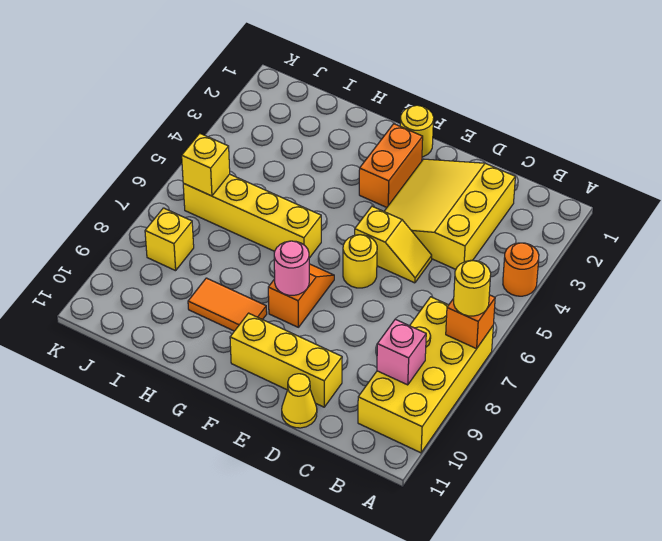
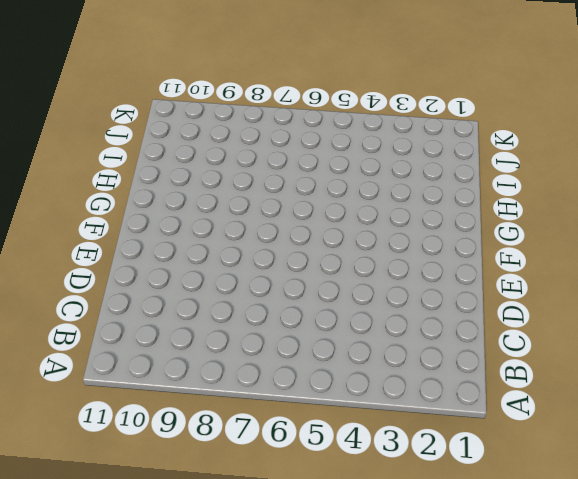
none -> orange round brick A4 level 1
none -> yellow brick A7:B10 level 1
none -> yellow slope C2:E4 level 1 top C

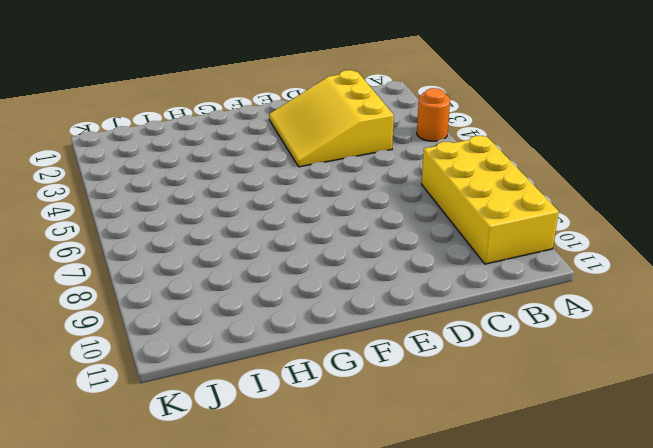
none -> yellow slope D5:E5 level 1 top E
none -> yellow brick D10:F10 level 1
none -> yellow cone D11 level 1

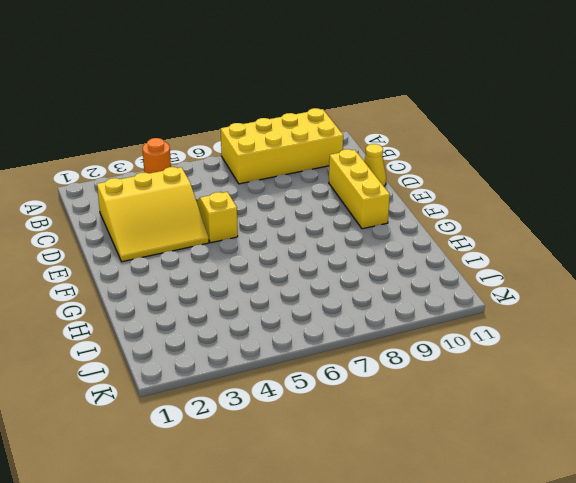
none -> yellow round brick E6 level 1
none -> yellow round brick F1 level 1
none -> orange brick F2:F3 level 1

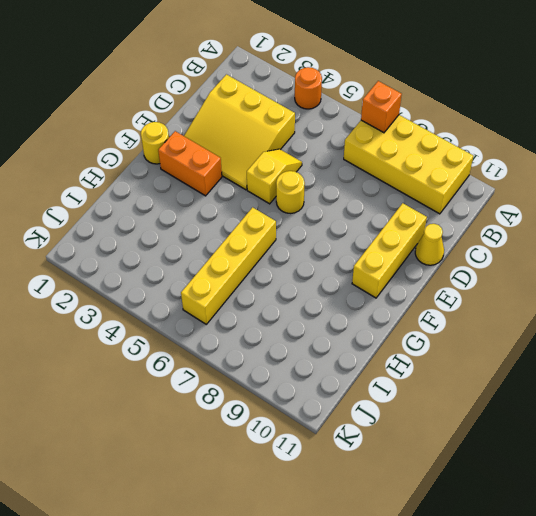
none -> orange slope F7:F8 level 1 top 8
none -> orange tile G9:H9 level 1
none -> yellow brick J8 level 1

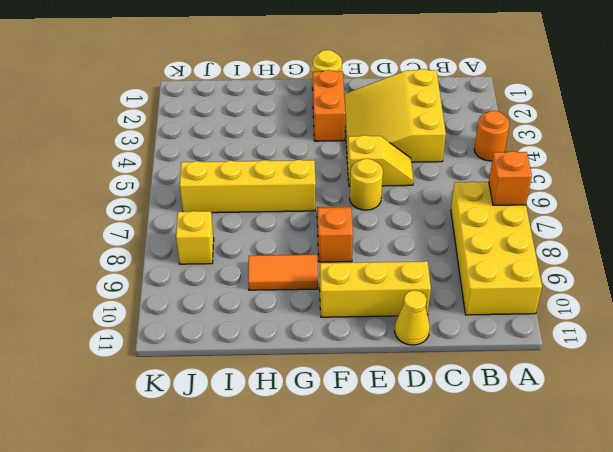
none -> pink brick B9 level 2
none -> pink round brick F8 level 2
none -> yellow brick J6 level 2

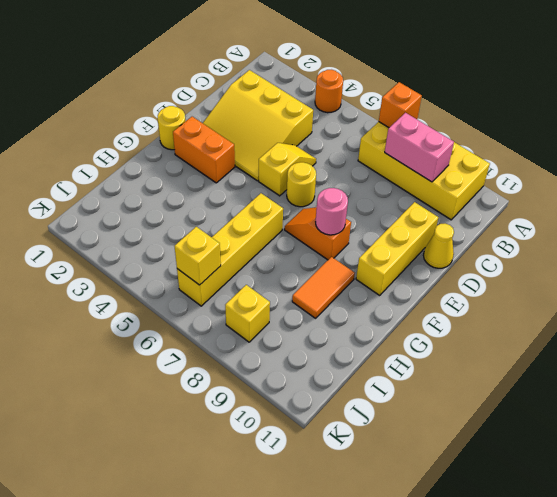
pink brick B8:B9 level 2 -> pink brick B9 level 2
none -> yellow round brick A7 level 3

